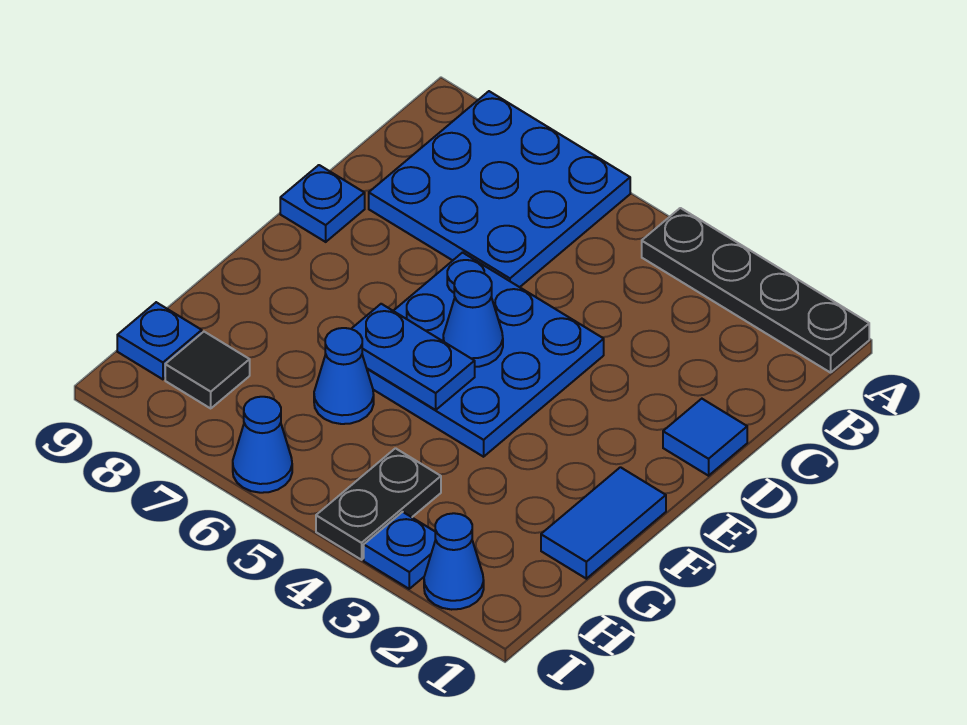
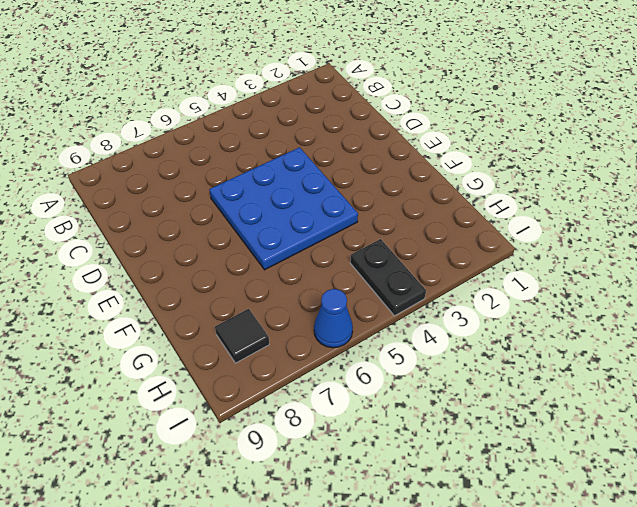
none -> black plate A1:A4 level 1
none -> blue plate A6:C8 level 1
none -> blue tile D1 level 1

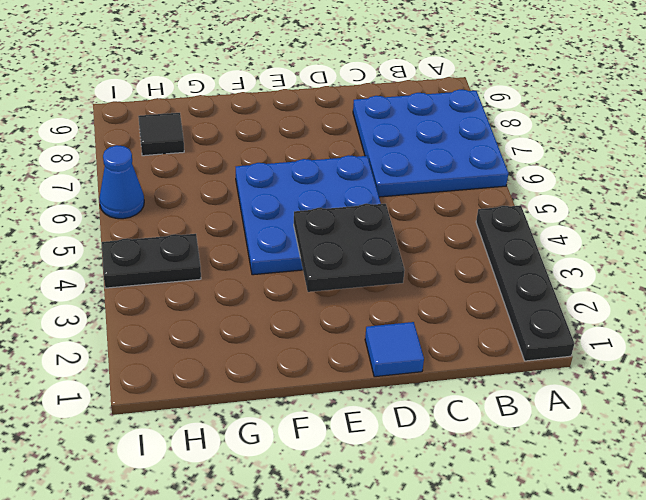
black plate D3:E4 level 2 -> none
none -> blue plate D9 level 1
none -> blue tile F1:G1 level 1
none -> blue cone G6 level 1

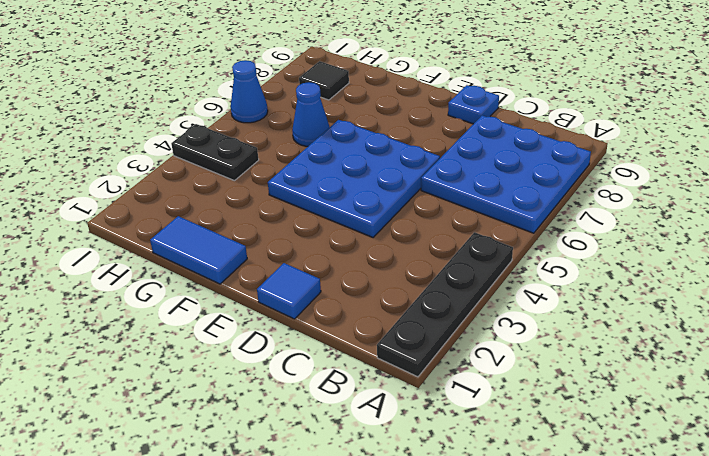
none -> blue plate H9 level 1
none -> blue cone I2 level 1
none -> blue plate I3 level 1

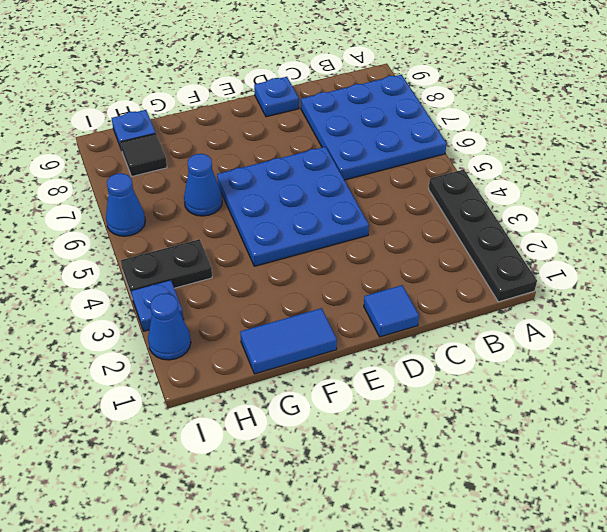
none -> blue cone E5 level 2
none -> blue plate F5:F6 level 2

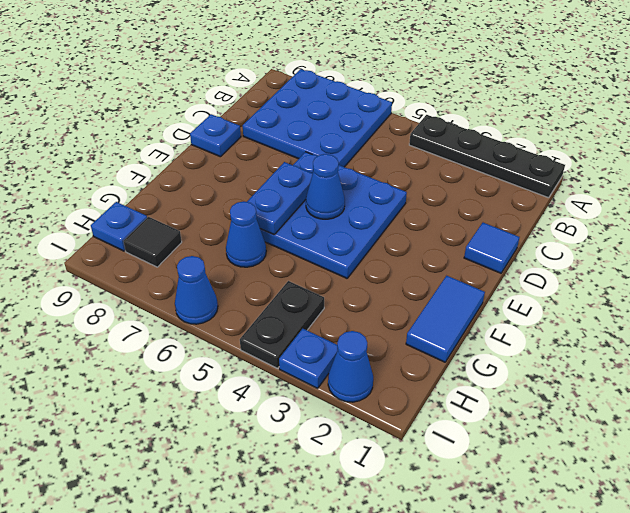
blue plate E6:F6 level 2 -> blue plate F5:F6 level 2

